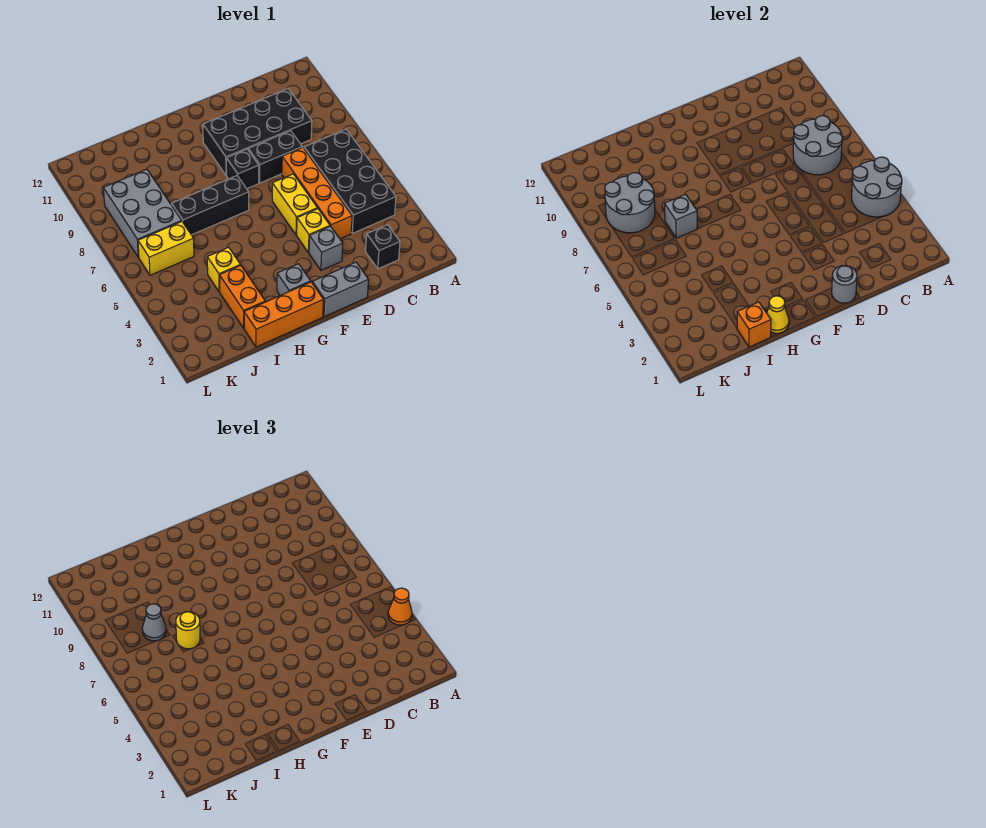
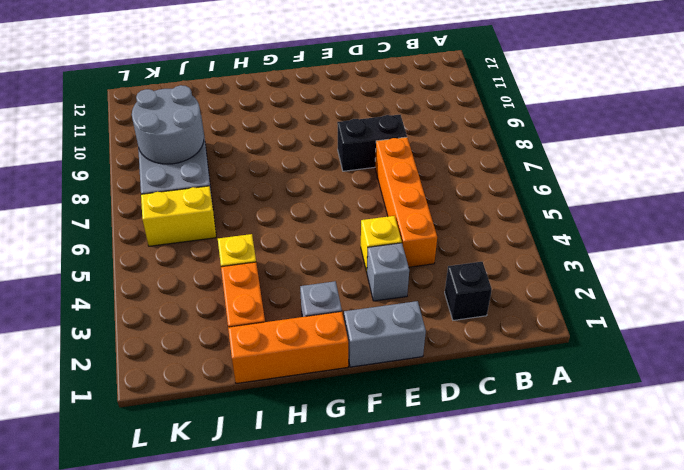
none -> black brick B4:C7 level 1
none -> black brick C9:F10 level 1
none -> yellow brick E5:E6 level 1

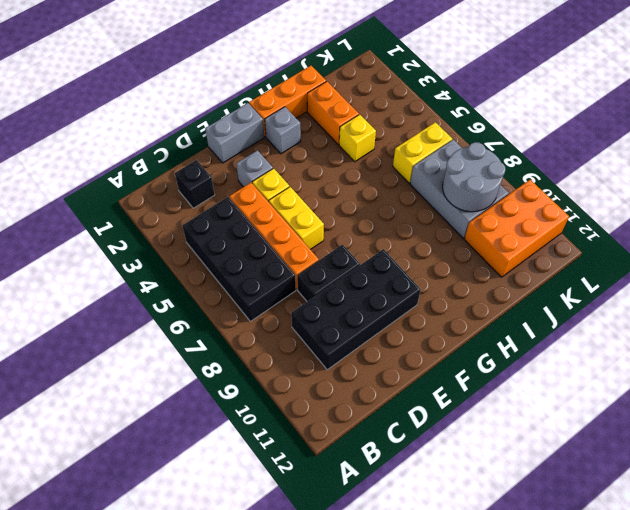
orange brick J10:L11 level 1 -> none
none -> black brick F8 level 1
none -> black brick G7:I7 level 1
none -> grey round brick A4:B5 level 2

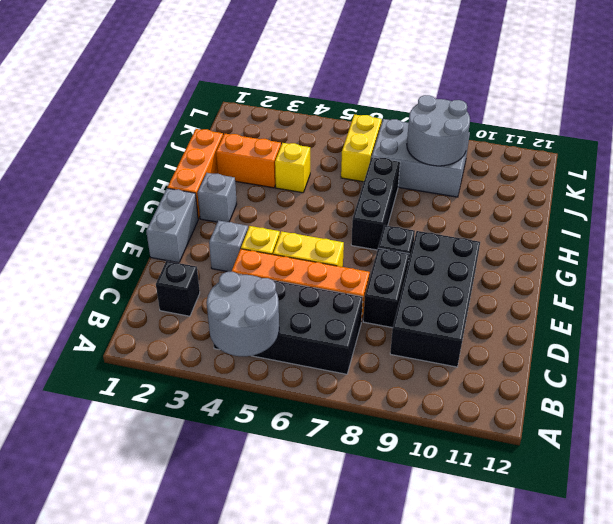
none -> grey round brick B7:C8 level 2
none -> grey round brick E1 level 2
none -> yellow cone H1 level 2

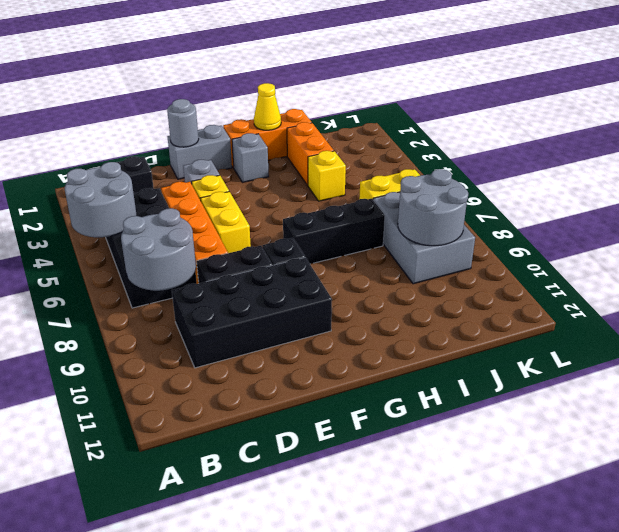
none -> orange brick I1 level 2
none -> grey brick I7 level 2
none -> orange cone A4 level 3

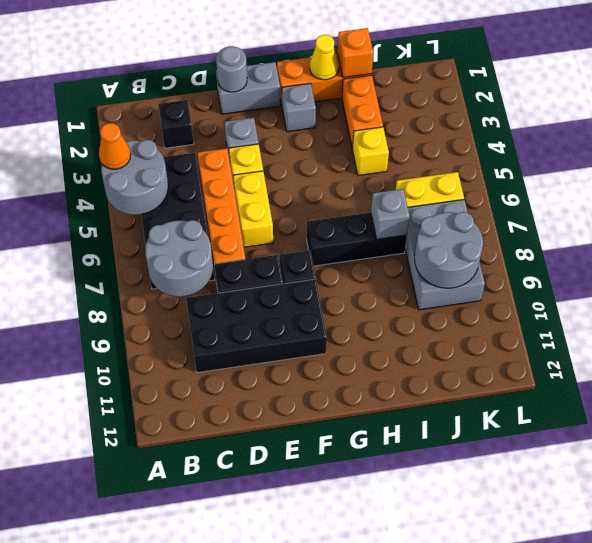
none -> yellow round brick I7 level 3
none -> grey cone J8 level 3

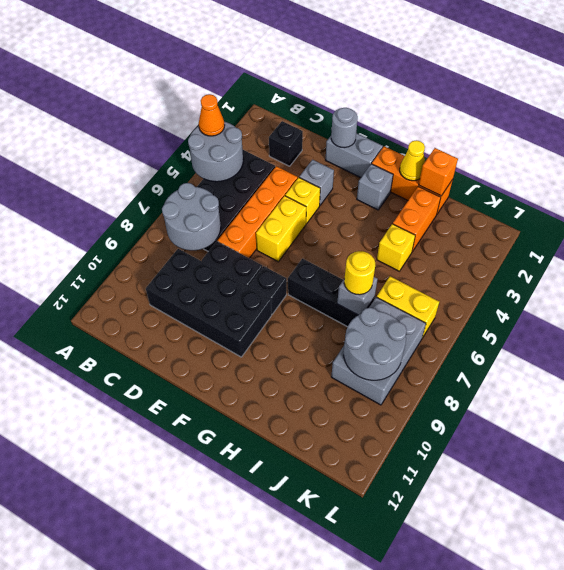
none -> grey cone J8 level 3

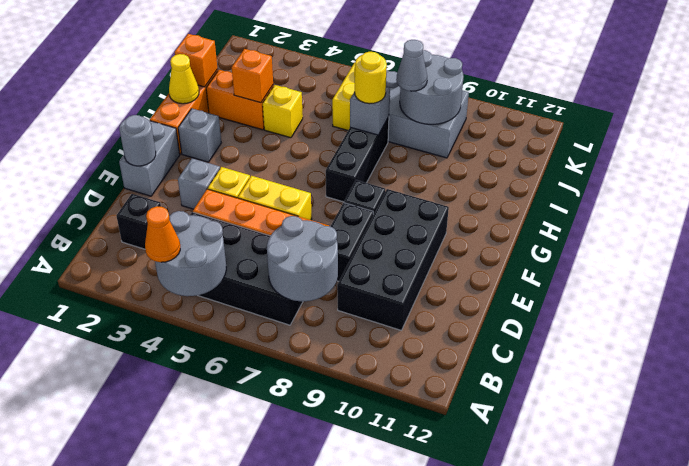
orange brick I3 level 2 -> none

